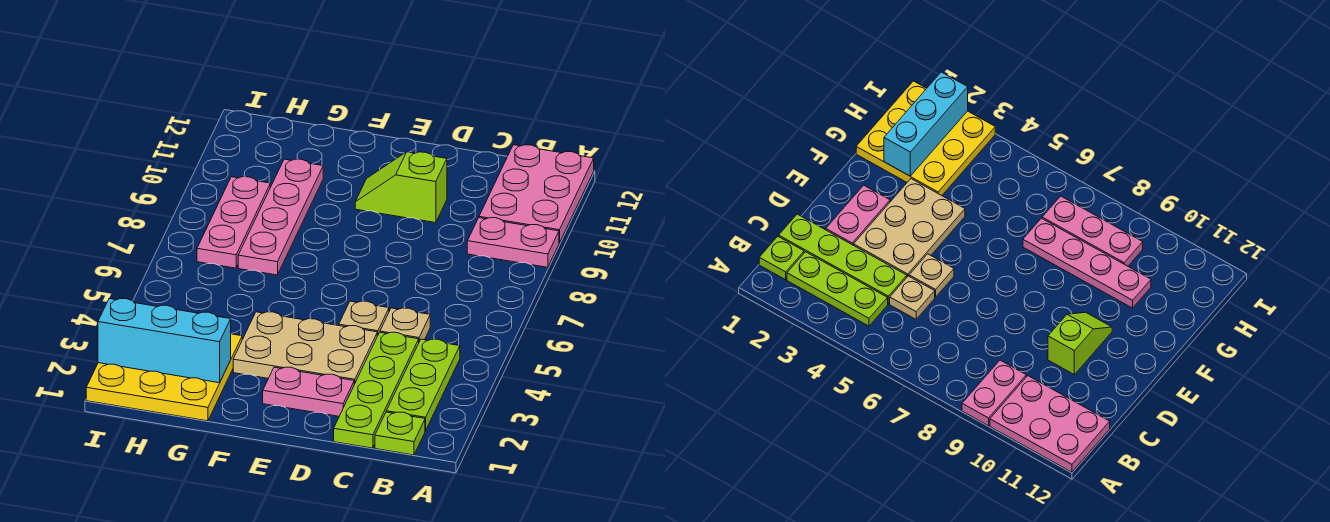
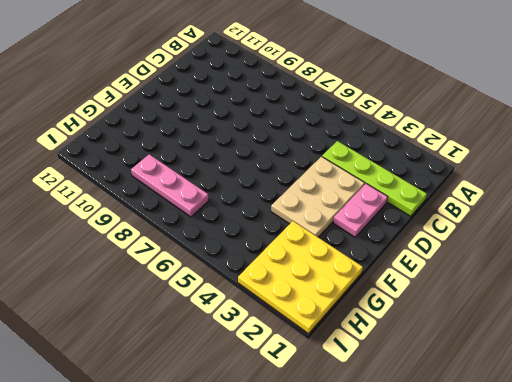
none -> pink plate A9:B9 level 1
none -> pink plate A10:B12 level 1
none -> lime plate B1 level 1

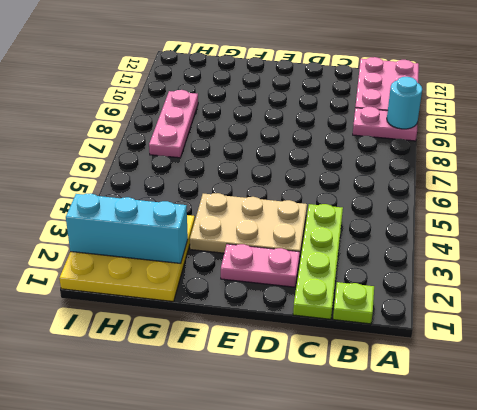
cyan round brick A9 level 2 -> none
none -> lime plate B2:B4 level 1
none -> tan plate C5 level 1
none -> tan plate D5 level 1

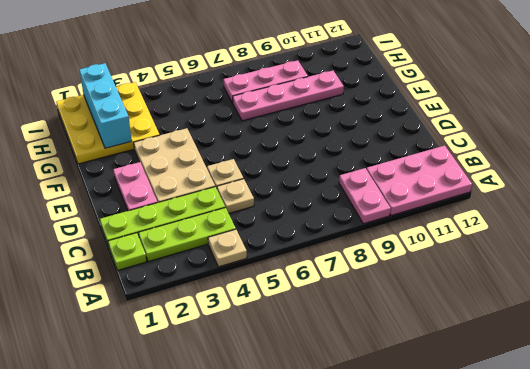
tan plate A4 level 1 -> none
none -> lime slope D10:E10 level 1 top D

